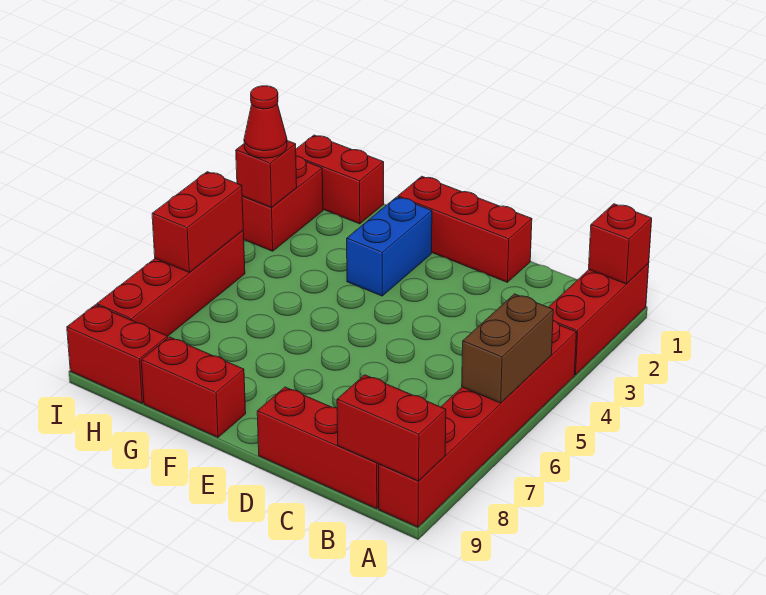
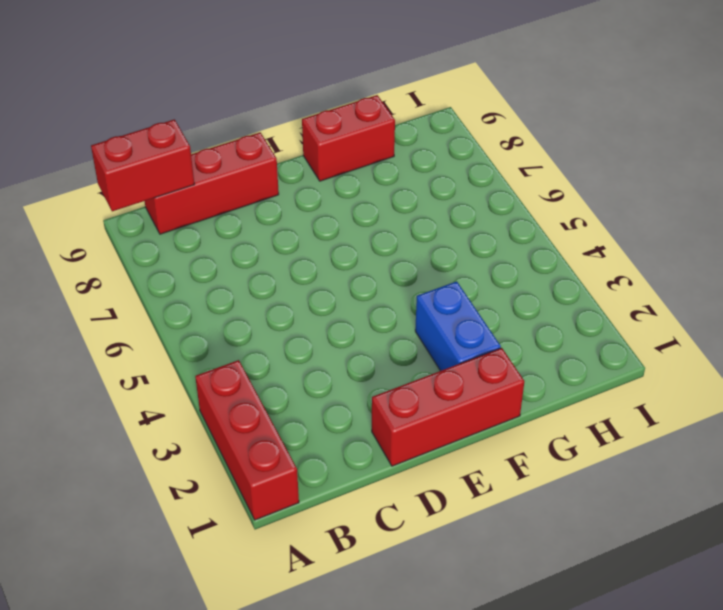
none -> red brick A4:A9 level 1
none -> red brick H1:I1 level 1
none -> red brick H9:I9 level 1

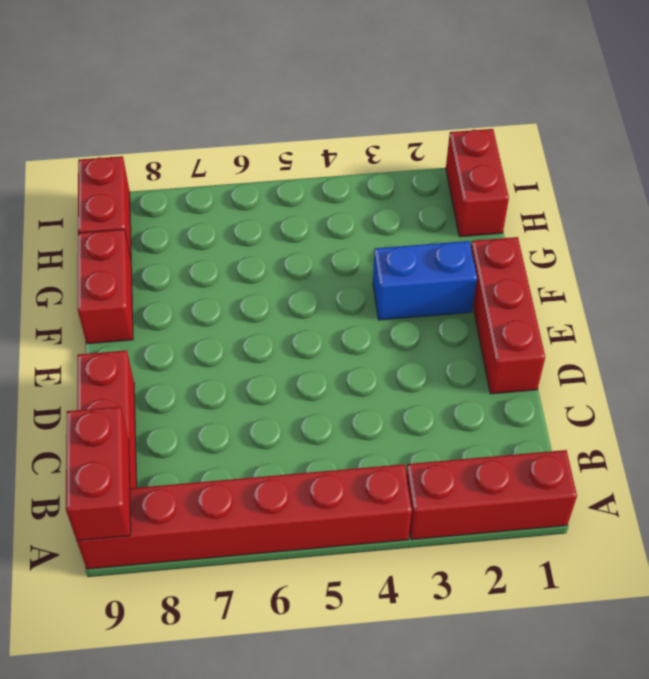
none -> red brick I2:I3 level 1
none -> red brick I5:I8 level 1
none -> red brick A1 level 2

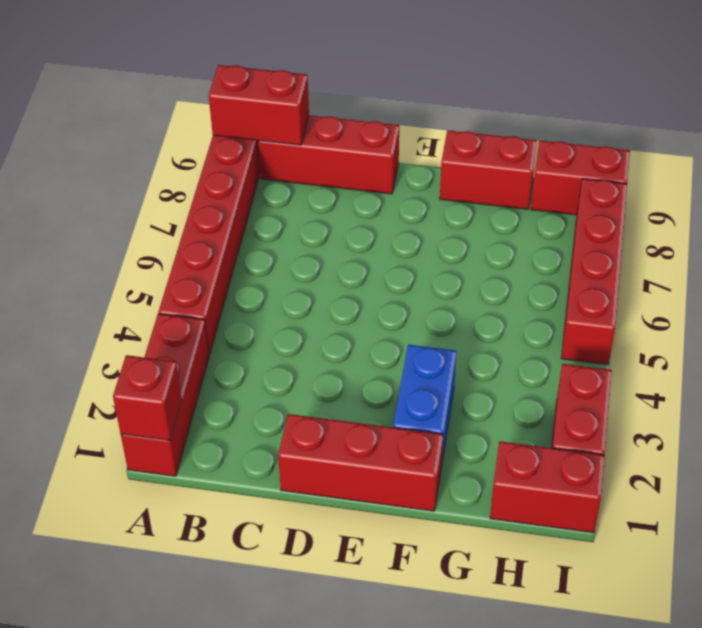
none -> brown brick A5:A6 level 2
none -> red brick I3 level 2
none -> red brick I5:I6 level 2

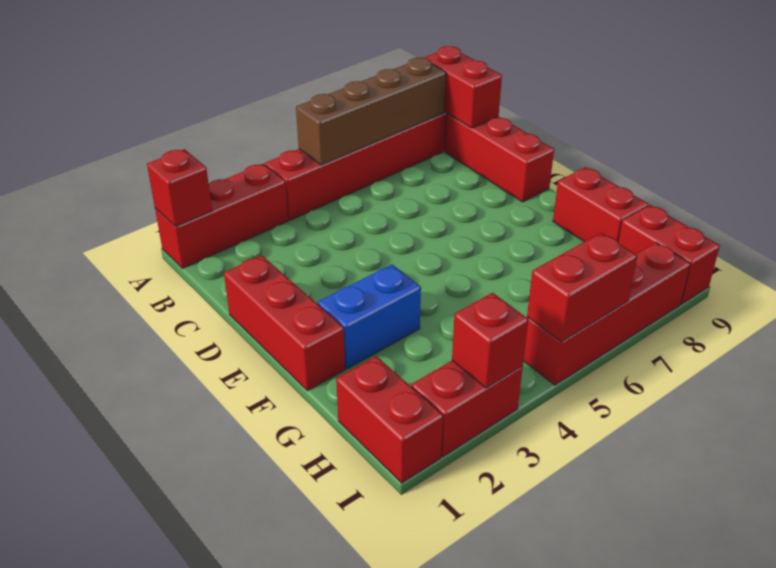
brown brick A5:A8 level 2 -> brown brick A5:A6 level 2
none -> red cone I3 level 3

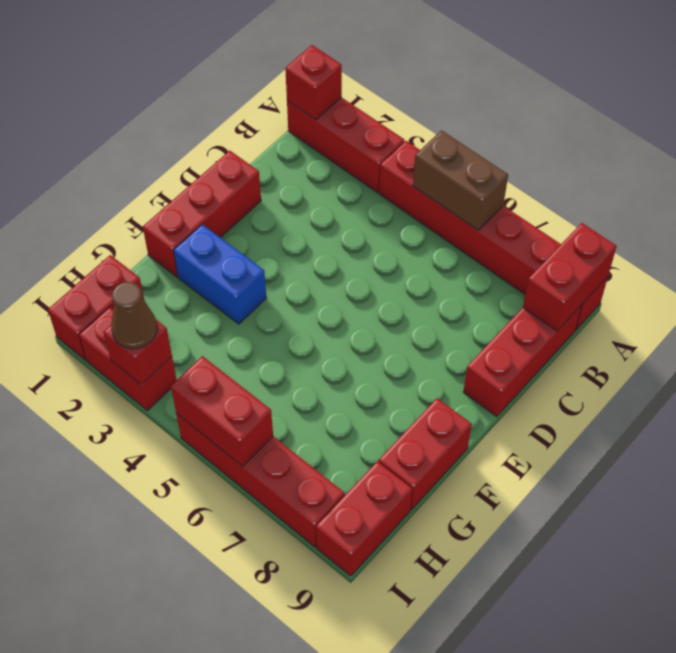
brown cone I3 level 3 -> red cone I3 level 3

